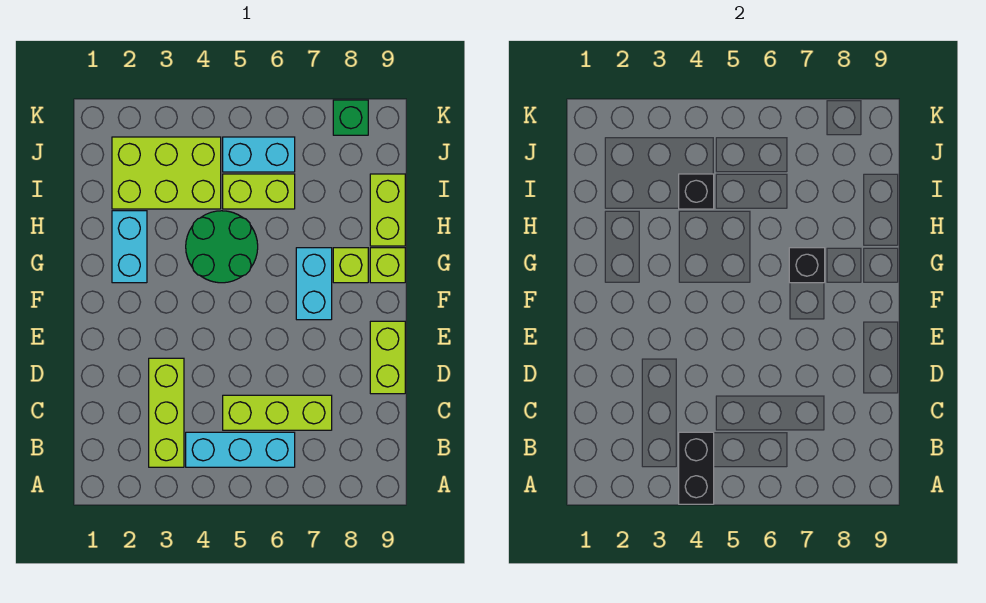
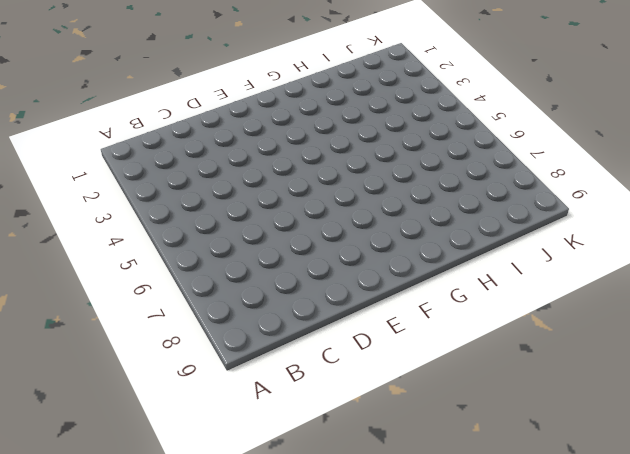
none -> lime brick B3:D3 level 1
none -> cyan brick B4:B6 level 1
none -> lime brick C5:C7 level 1

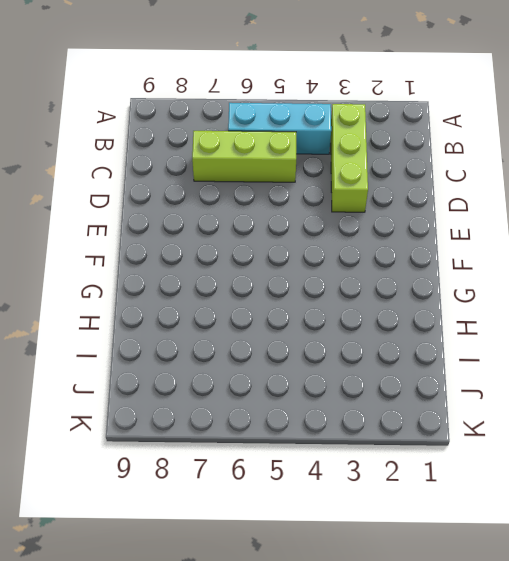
none -> lime brick D9:E9 level 1
none -> cyan brick F7:G7 level 1
none -> cyan brick G2:H2 level 1

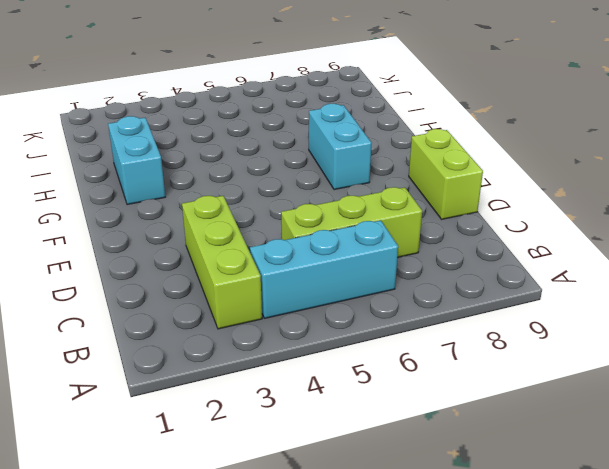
none -> green round brick G4:H5 level 1
none -> lime brick G8 level 1
none -> lime brick G9 level 1

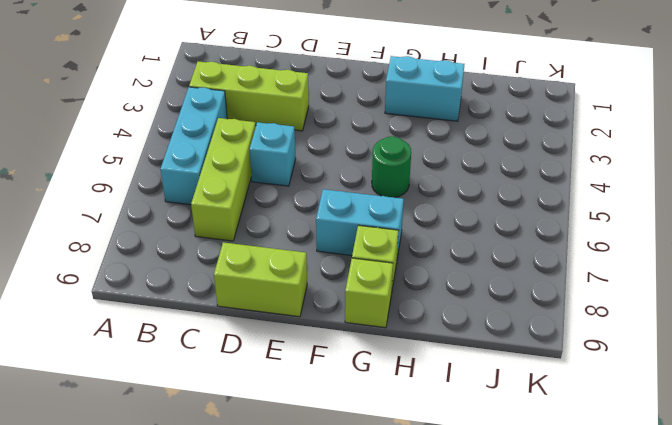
cyan brick D5 level 1 -> none
green round brick G5 level 1 -> green round brick G4:H5 level 1
none -> lime brick H9:I9 level 1
none -> lime brick I2:J4 level 1
none -> lime brick I5:I6 level 1

